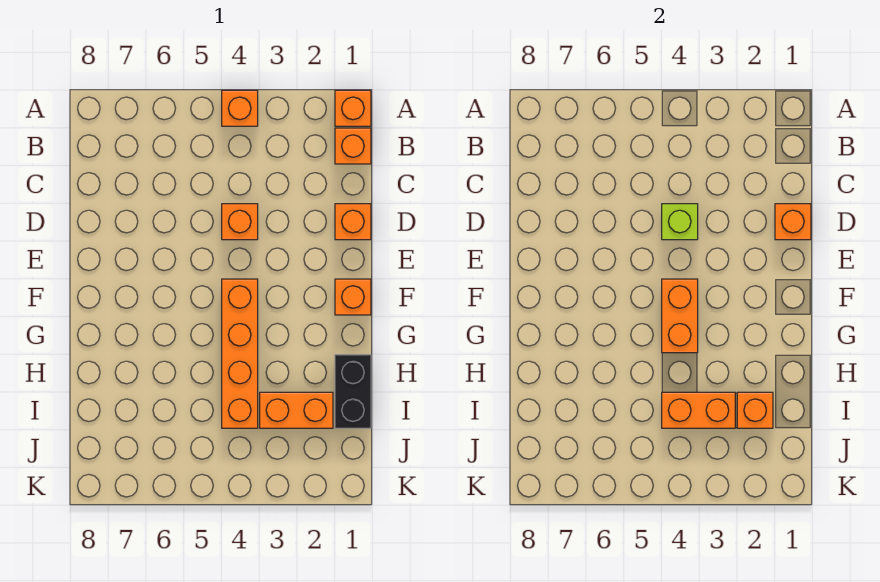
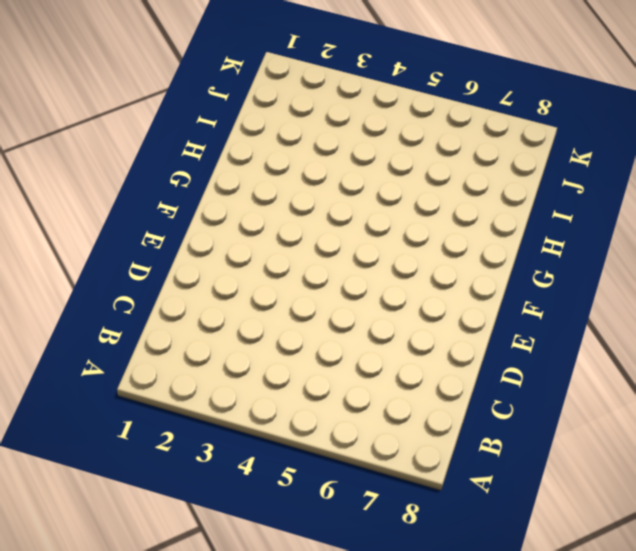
none -> orange brick A1 level 1
none -> orange brick A4 level 1
none -> orange brick B1 level 1

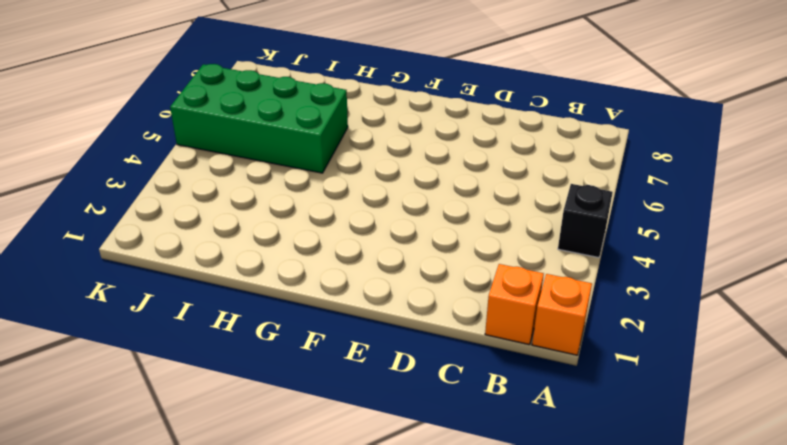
black brick A4 level 1 -> orange brick A4 level 1
green brick H5:K6 level 1 -> none
none -> orange brick D1 level 1
none -> orange brick D4 level 1
none -> orange brick F1 level 1

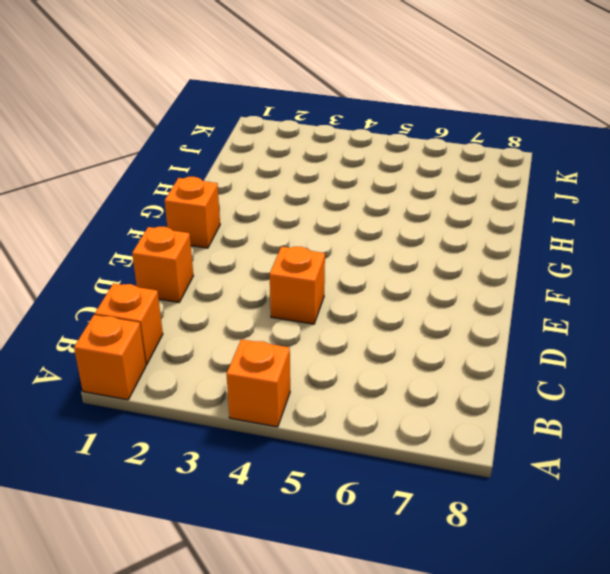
none -> orange brick F4:I4 level 1
none -> black brick H1:I1 level 1
none -> orange brick I2:I3 level 1

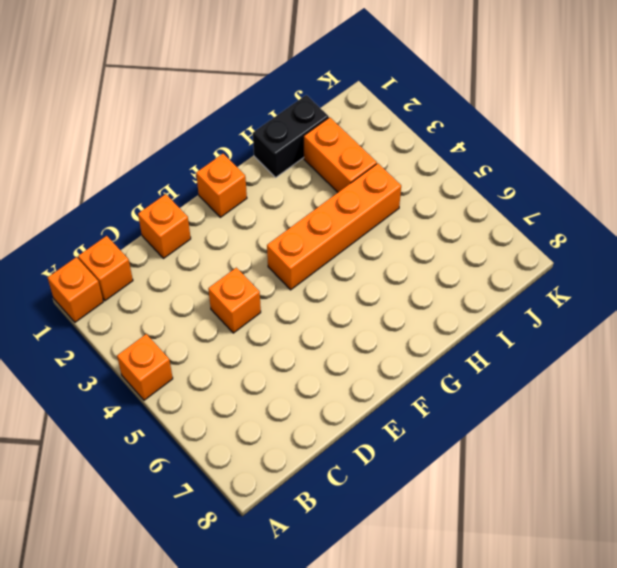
none -> orange brick D1 level 2
none -> lime brick D4 level 2
none -> orange brick F4:G4 level 2

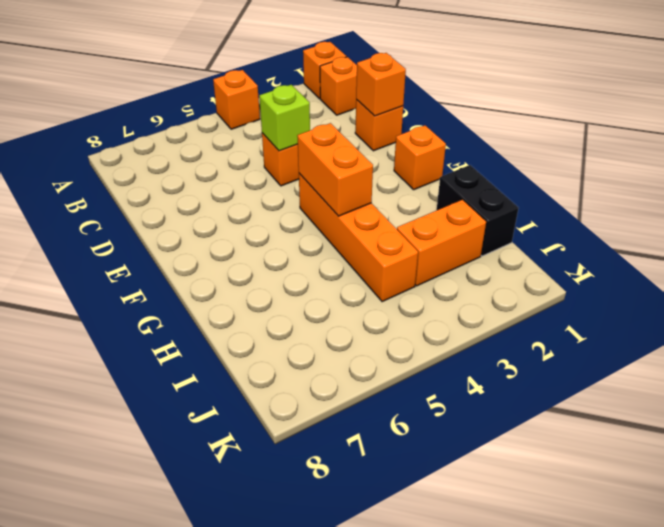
none -> orange brick I2 level 2
none -> orange brick I3:I4 level 2

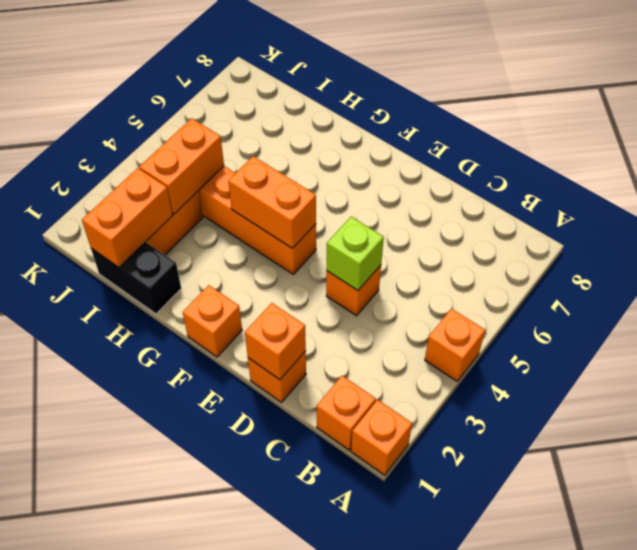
orange brick I1:I2 level 2 -> orange brick I2 level 2

